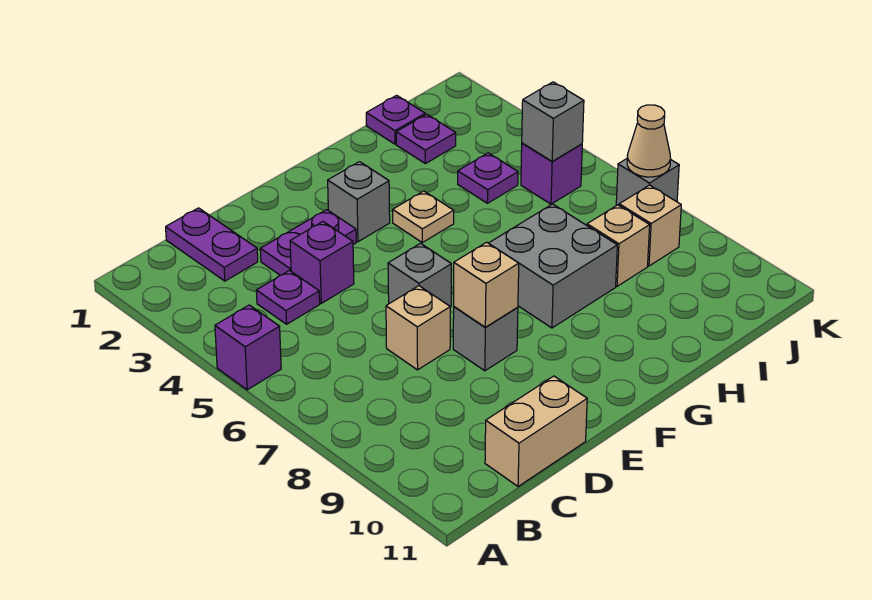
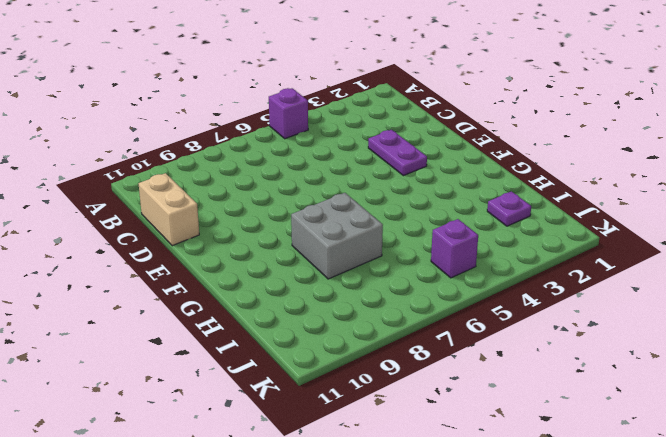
none -> purple plate C1:C2 level 1
none -> purple plate C4 level 1
none -> purple brick D4 level 1

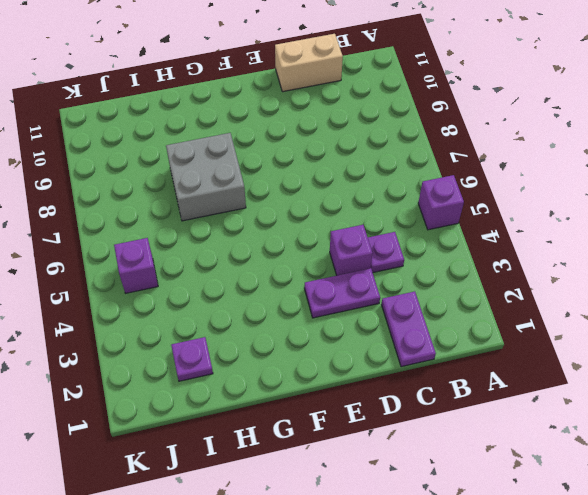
none -> tan brick D7 level 1
none -> grey brick E6 level 1
none -> grey brick E8 level 1

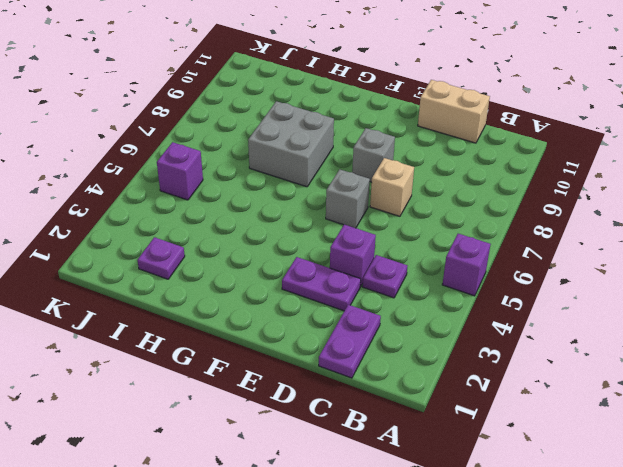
none -> grey brick F3 level 1
none -> tan plate G4 level 1
none -> purple plate I1 level 1

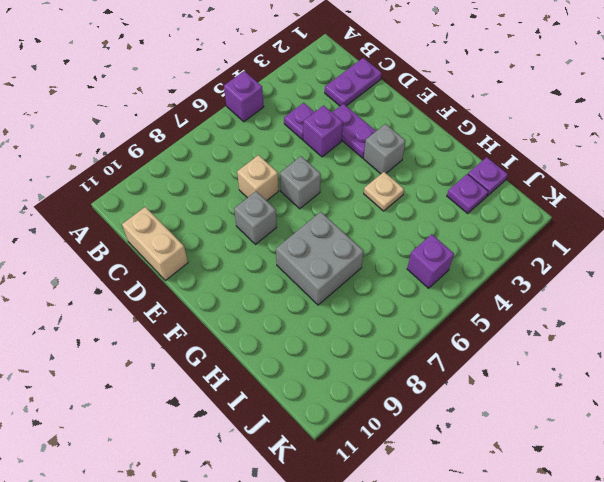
none -> purple plate I4 level 1
none -> tan brick I8 level 1
none -> tan brick J8 level 1

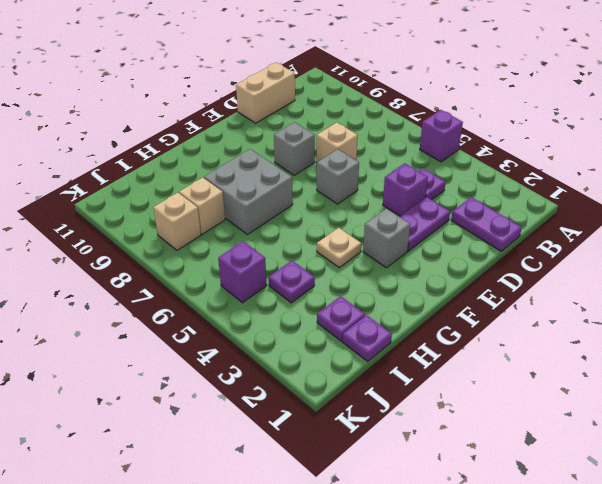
none -> grey brick K7 level 1
none -> tan brick E8 level 2
none -> grey brick J5 level 2

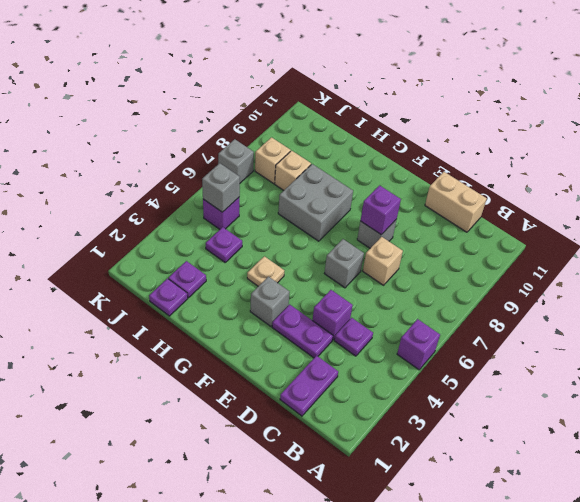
purple brick E8 level 2 -> tan brick E8 level 2
none -> tan cone K7 level 2

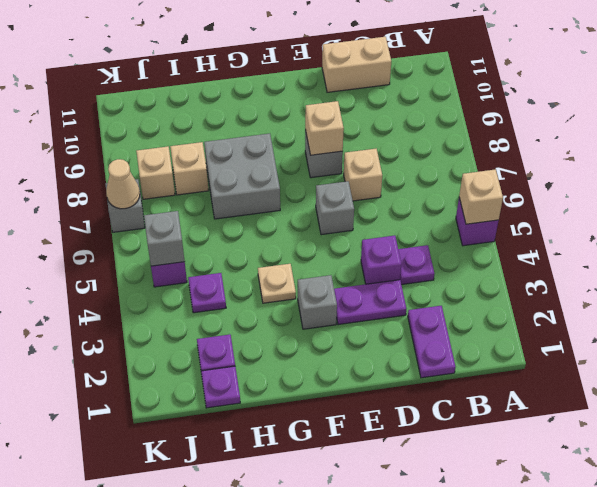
tan brick A5 level 2 -> none

